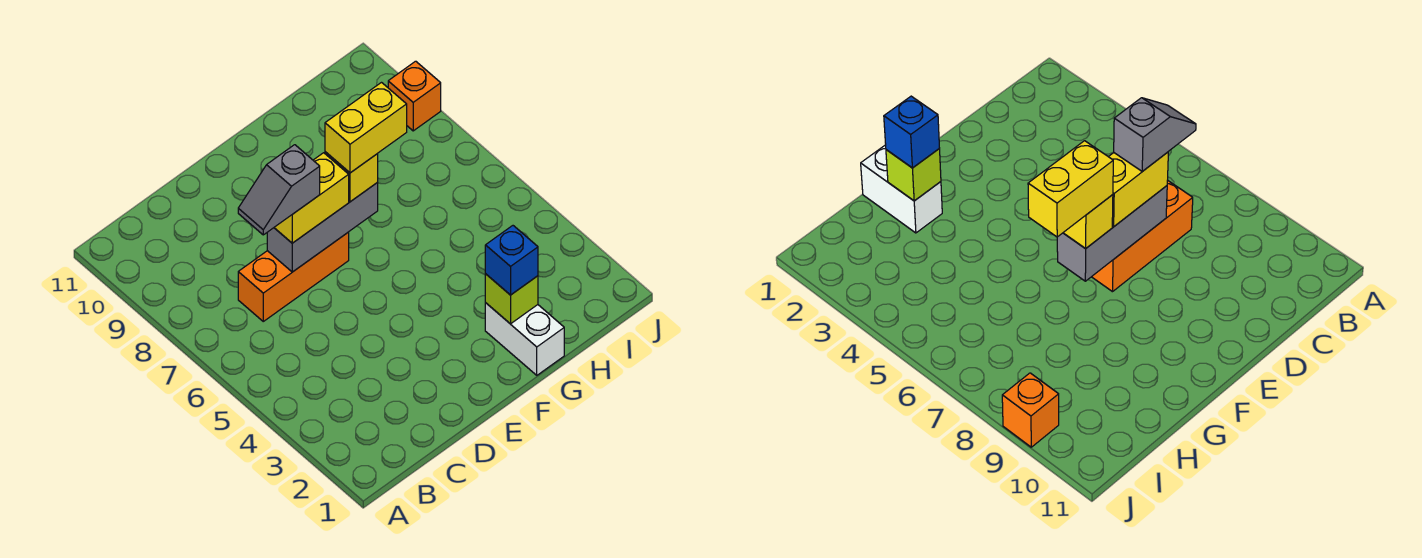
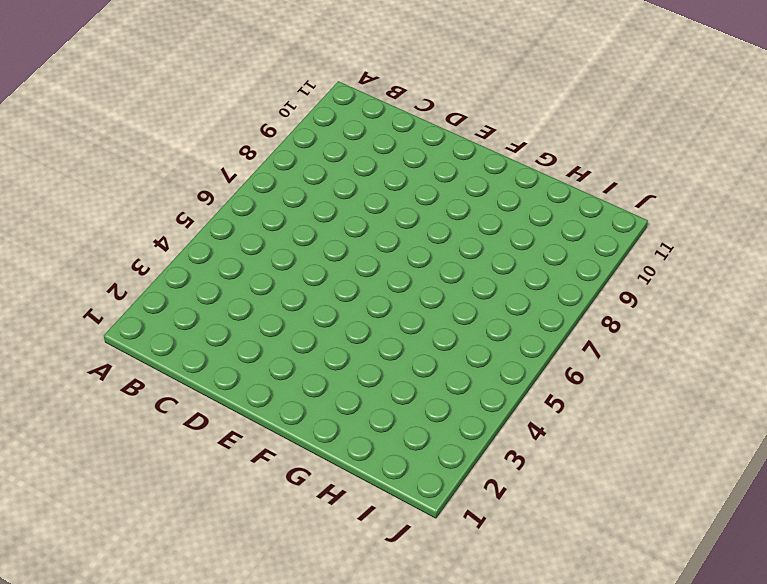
none -> orange brick C7:E7 level 1
none -> white brick G1:G2 level 1

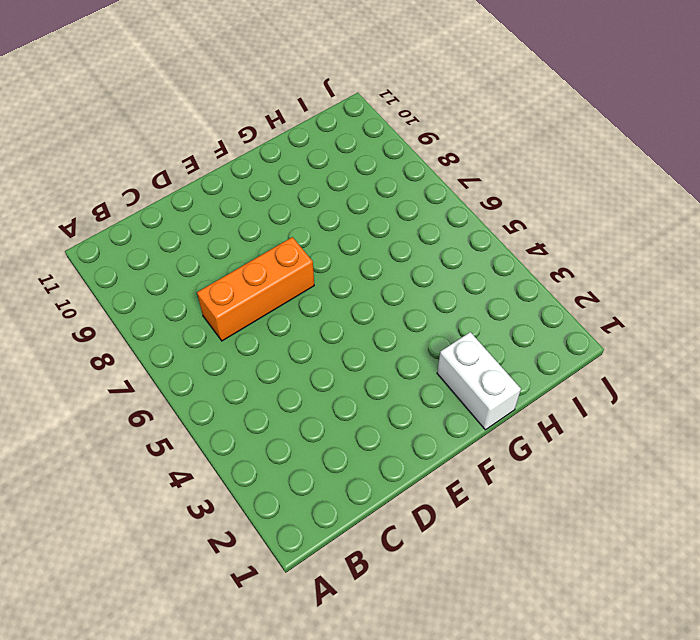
none -> orange brick J9 level 1
none -> grey brick D7:F7 level 2

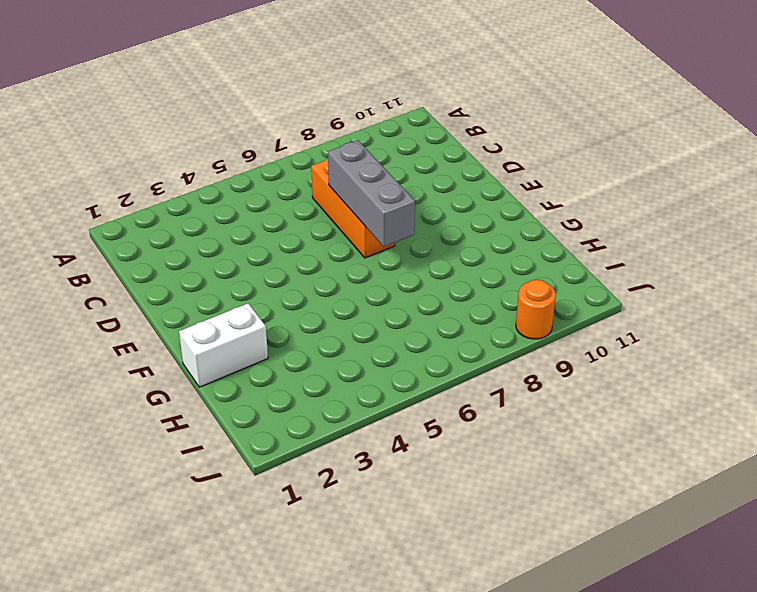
orange round brick J9 level 1 -> orange brick J9 level 1
none -> lime brick G2 level 2
none -> yellow brick D7:E7 level 3

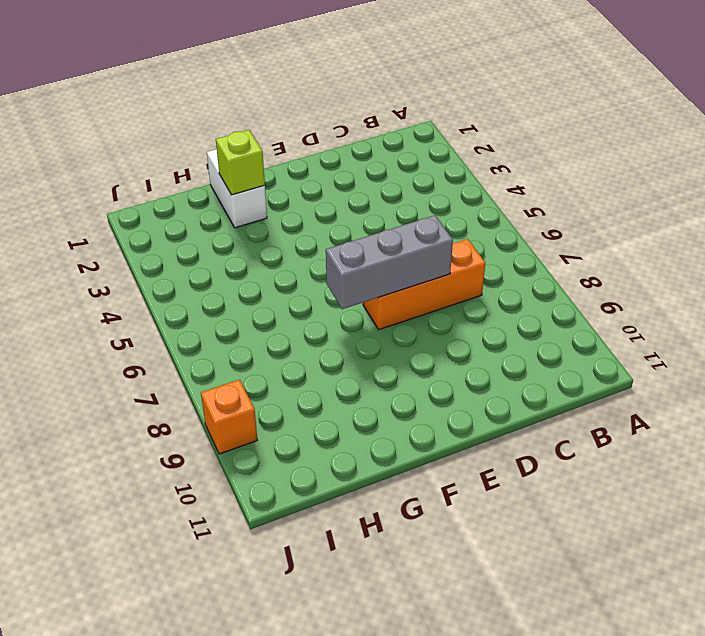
none -> yellow brick D7:E7 level 3
none -> yellow brick F7 level 3

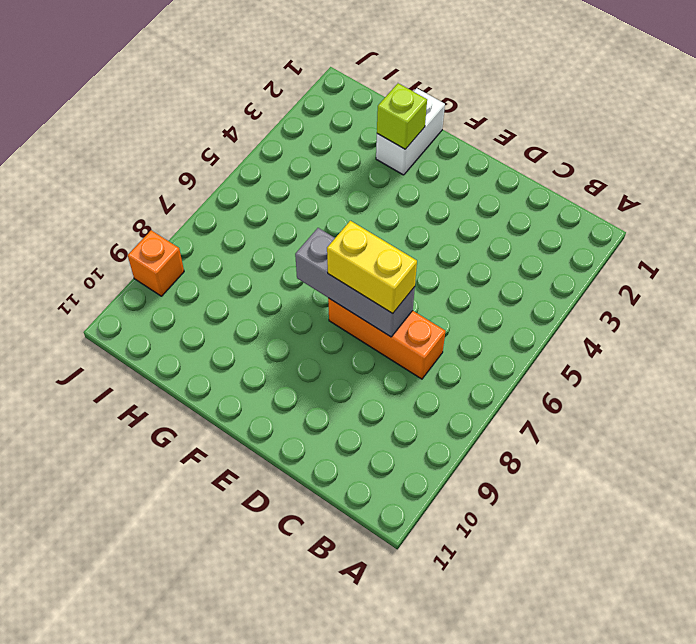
none -> yellow brick F7 level 3
none -> blue brick G2 level 3

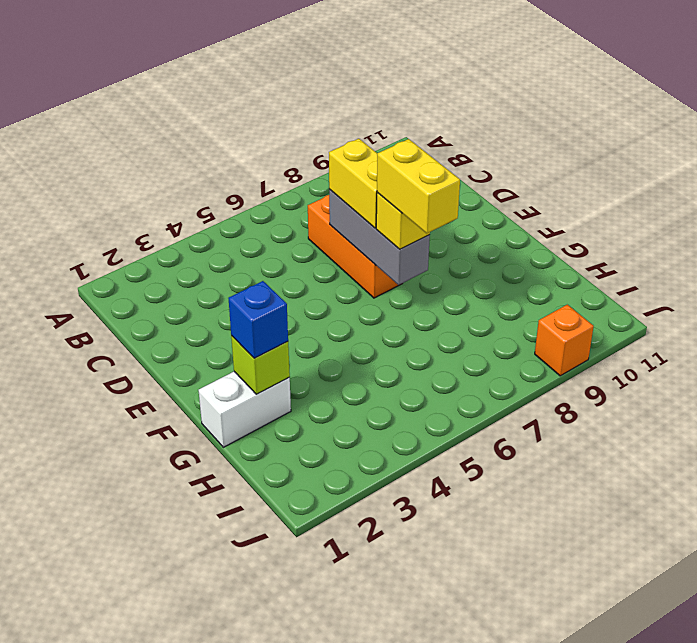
none -> grey slope C7:D7 level 4 top D

